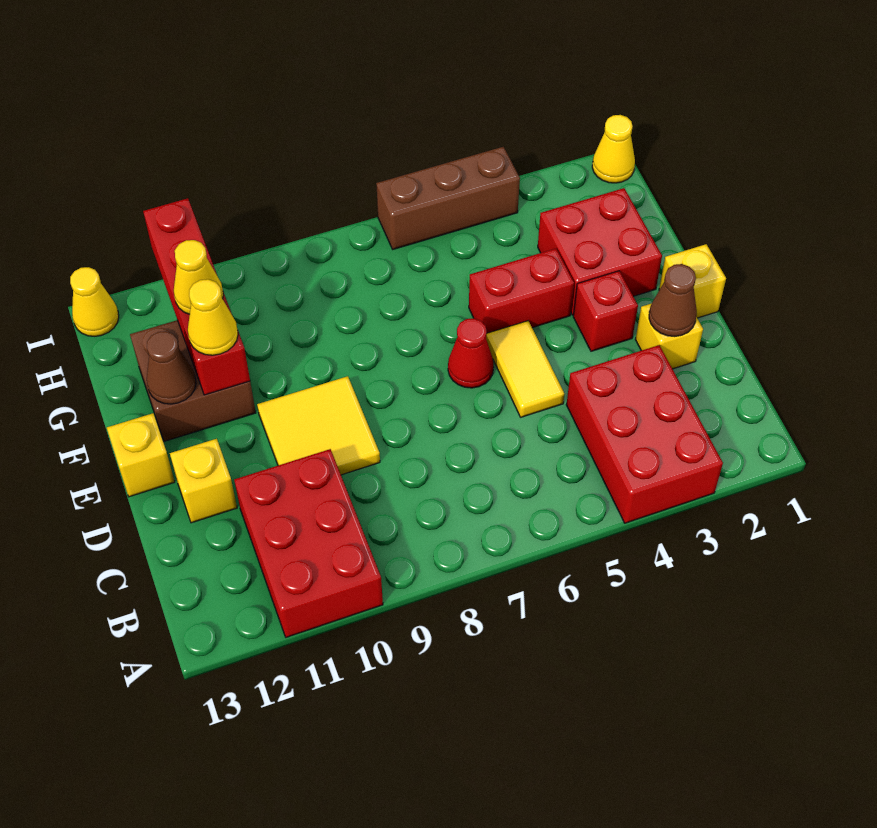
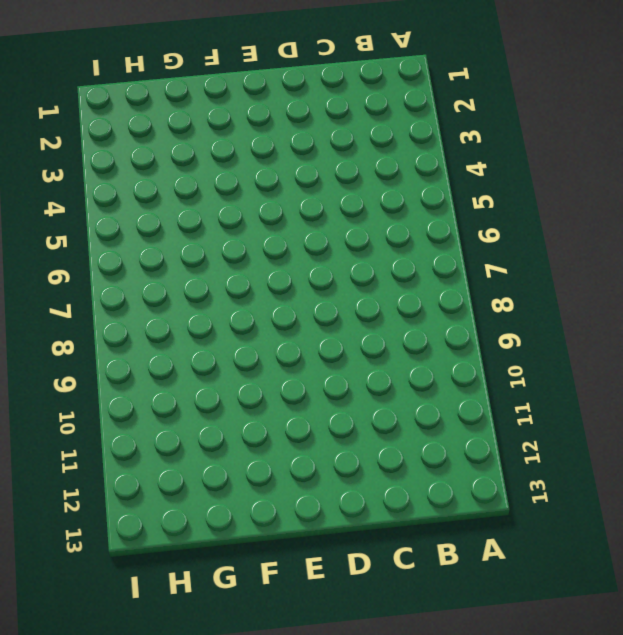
none -> red brick A3:C4 level 1
none -> red brick A10:C11 level 1
none -> yellow brick D2 level 1

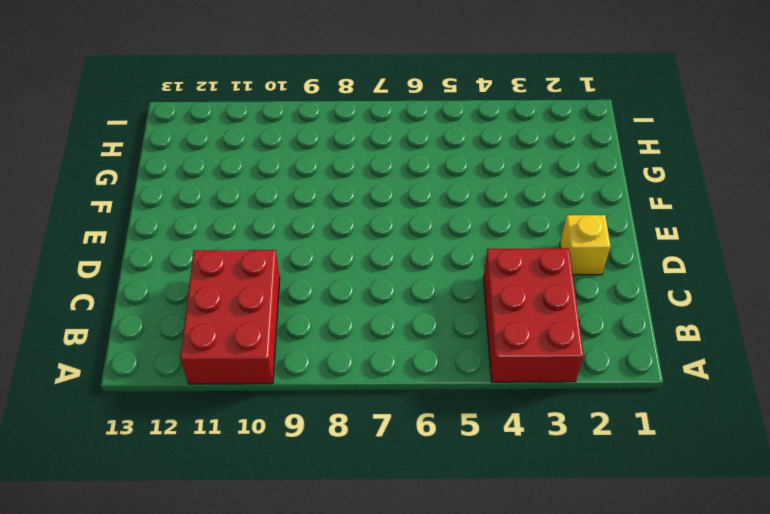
none -> yellow tile D5:E5 level 1
none -> yellow tile D9:E10 level 1
none -> yellow brick D12 level 1

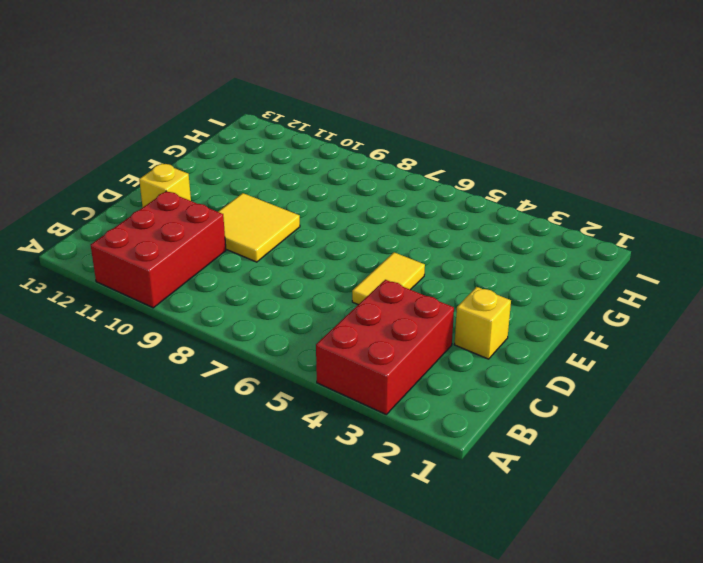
none -> yellow brick E1 level 1
none -> red brick E3 level 1
none -> red cone E6 level 1

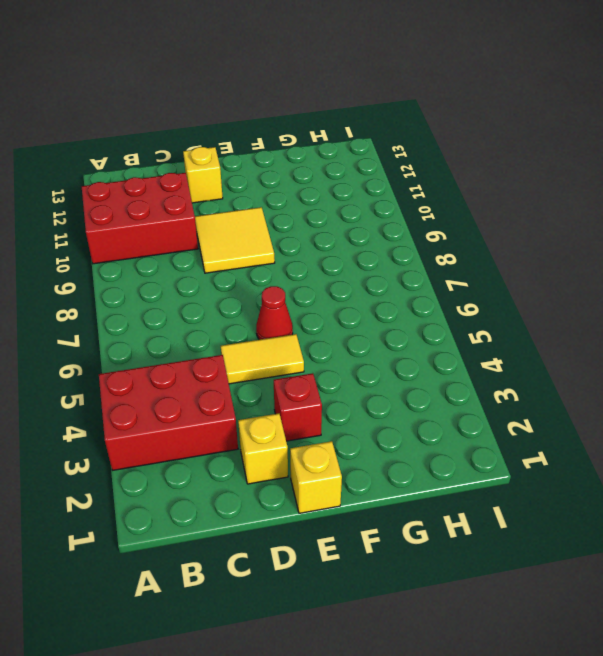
none -> yellow brick E13 level 1
none -> red brick F2:G3 level 1
none -> red brick F4:F5 level 1

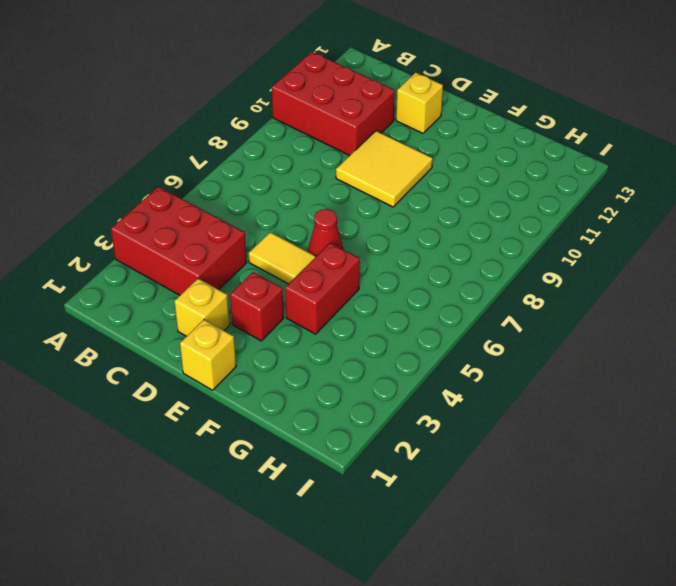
none -> yellow brick E13 level 1
none -> red brick F2:G3 level 1
none -> brown brick F11:G12 level 1

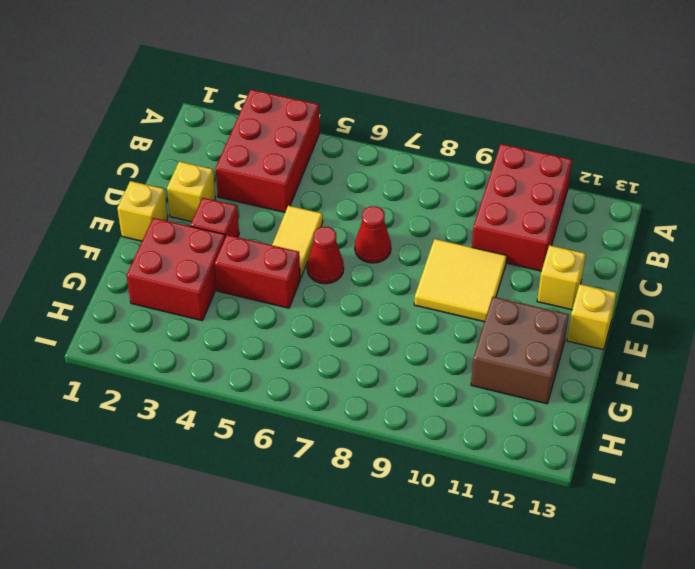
red cone D7 level 1 -> none
none -> yellow cone I1 level 1
none -> brown brick I4:I6 level 1
none -> yellow cone I13 level 1

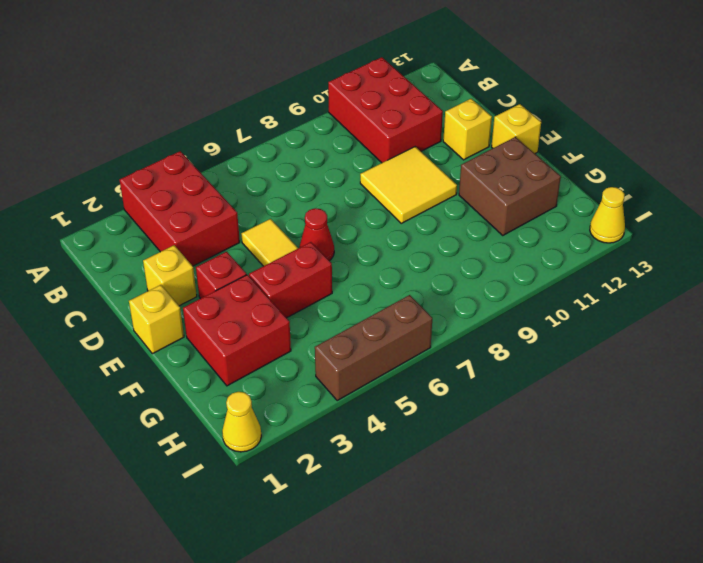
none -> brown cone D2 level 2
none -> red brick F11:I11 level 2
none -> brown cone F12 level 2

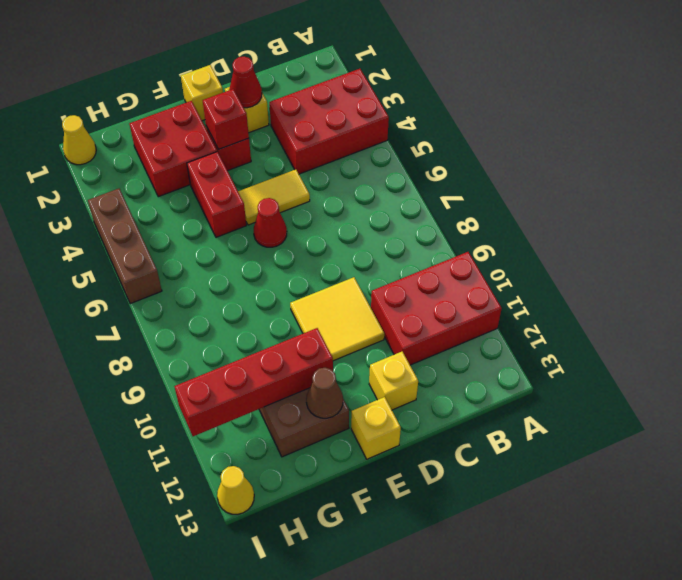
red cone D2 level 2 -> brown cone D2 level 2
red brick E3 level 2 -> none
none -> yellow cone F11 level 3
none -> yellow cone G11 level 3

